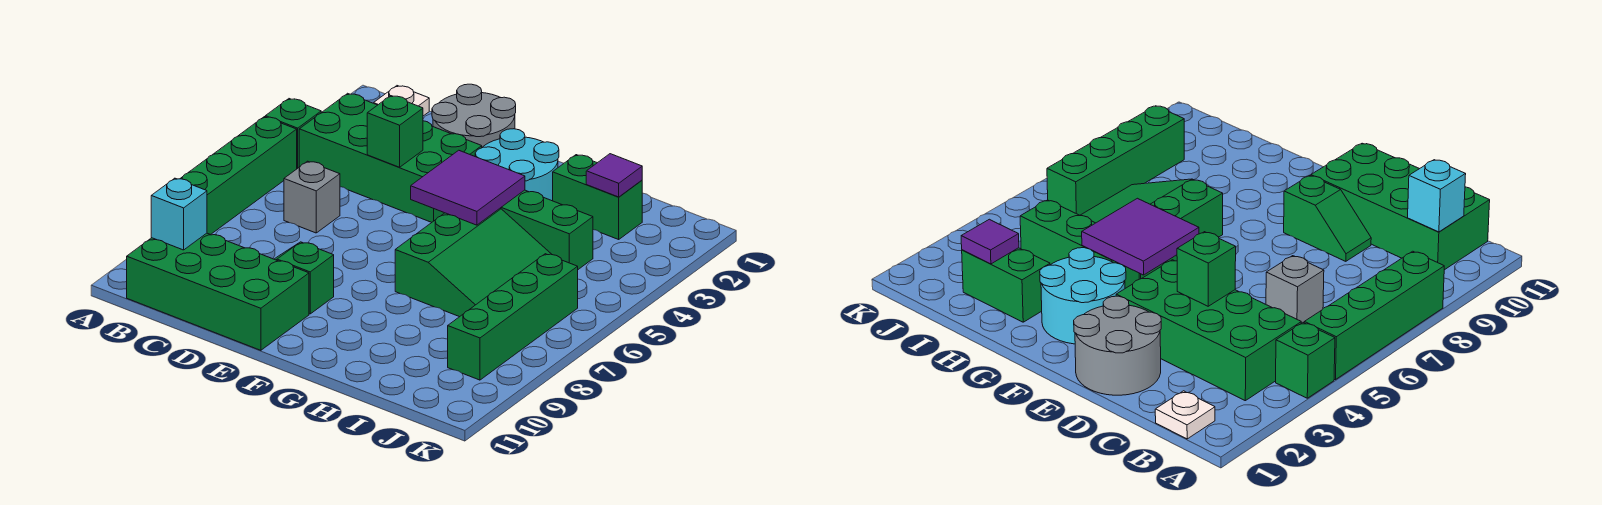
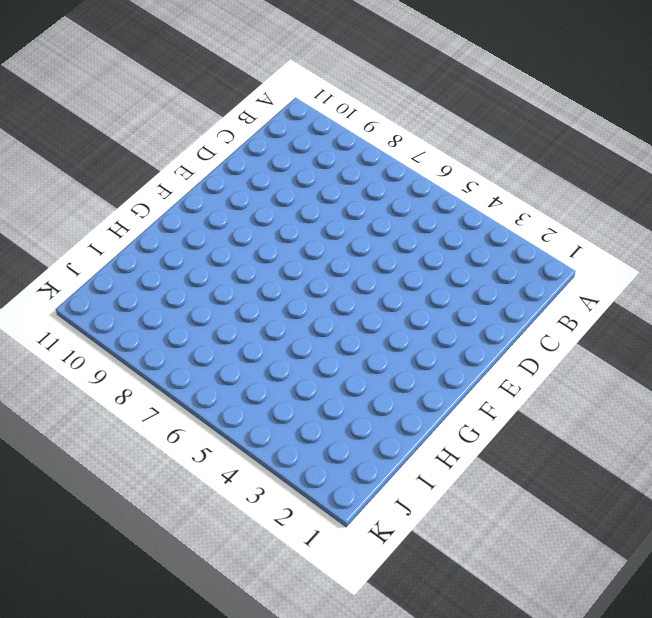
none -> green brick A4 level 1
none -> green brick A5:A8 level 1
none -> white plate B1 level 1

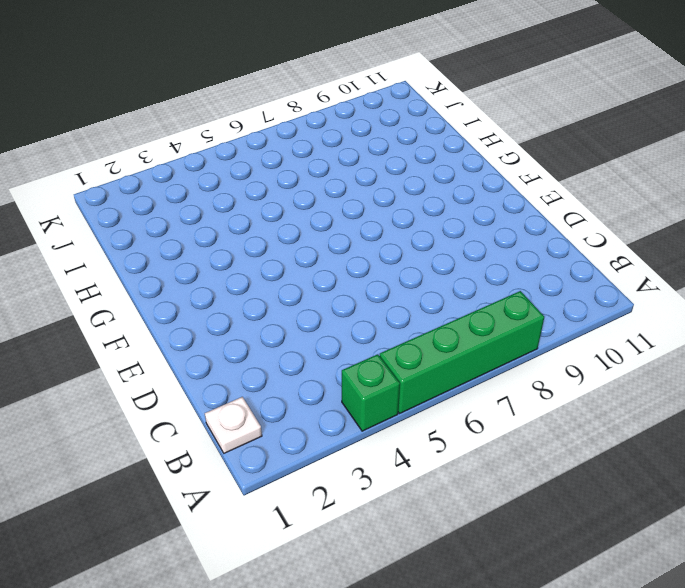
none -> green brick B3:E4 level 1
none -> green brick B10:E11 level 1
none -> grey brick C6 level 1

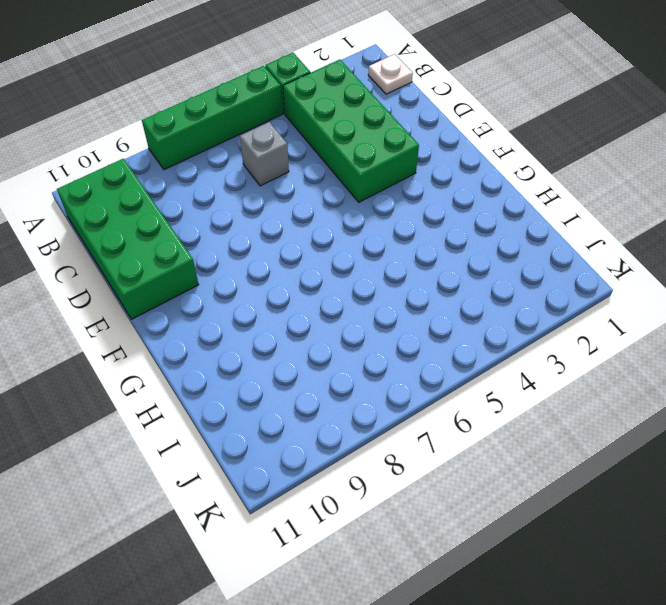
none -> grey round brick D1:E2 level 1
none -> green slope D9:E9 level 1 top E
none -> cyan round brick F2:G3 level 1

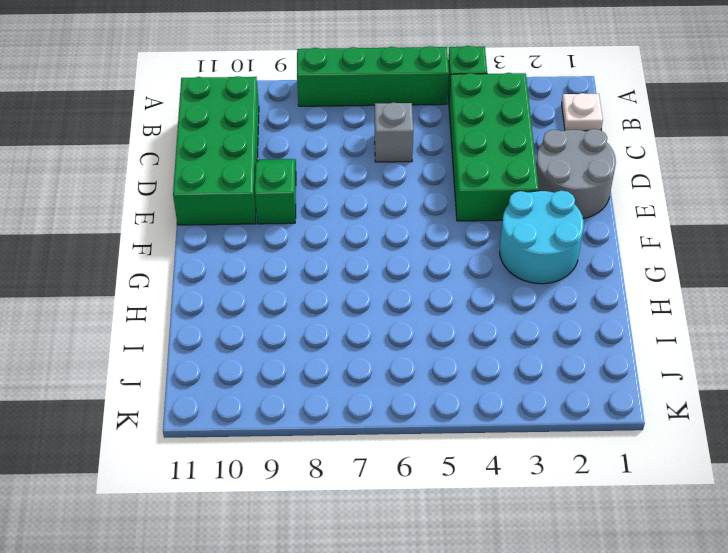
none -> green brick G4:I4 level 1
none -> green slope G5:I7 level 1 top G
none -> green brick H2:I2 level 1

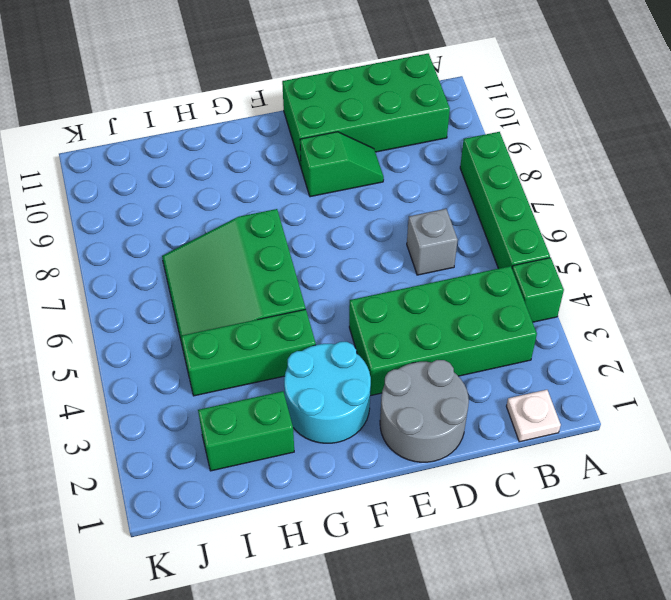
none -> green brick J6:J9 level 1
none -> cyan brick B10 level 2
none -> green brick D4 level 2

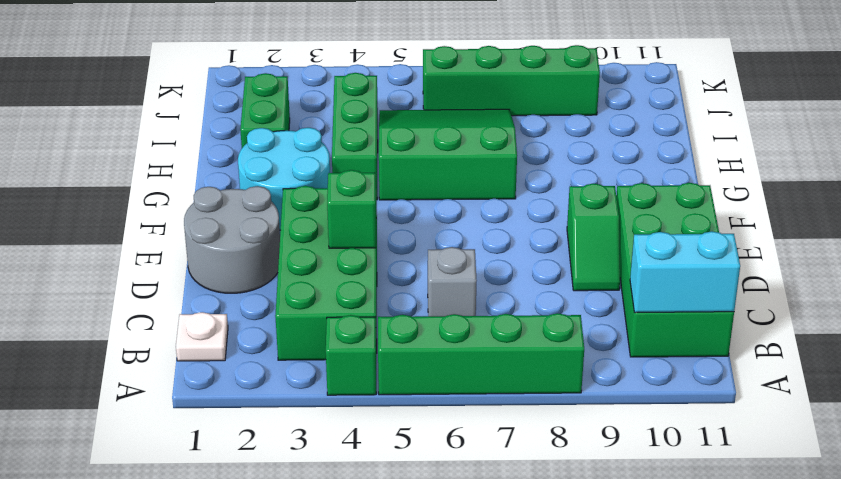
cyan brick B10:B11 level 2 -> cyan brick B10 level 2
none -> purple tile F4:G5 level 2
none -> purple tile I2 level 2

